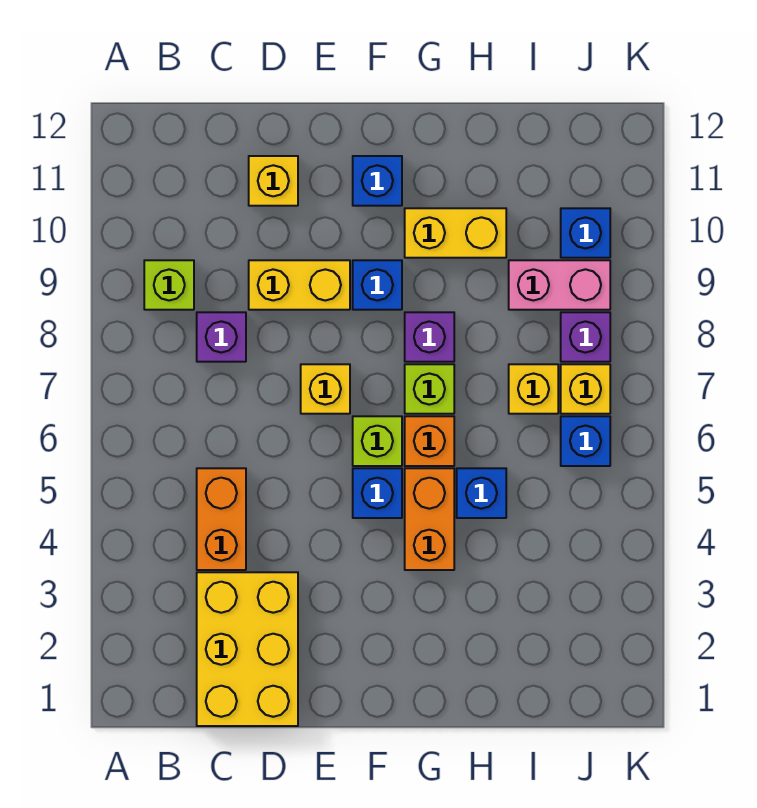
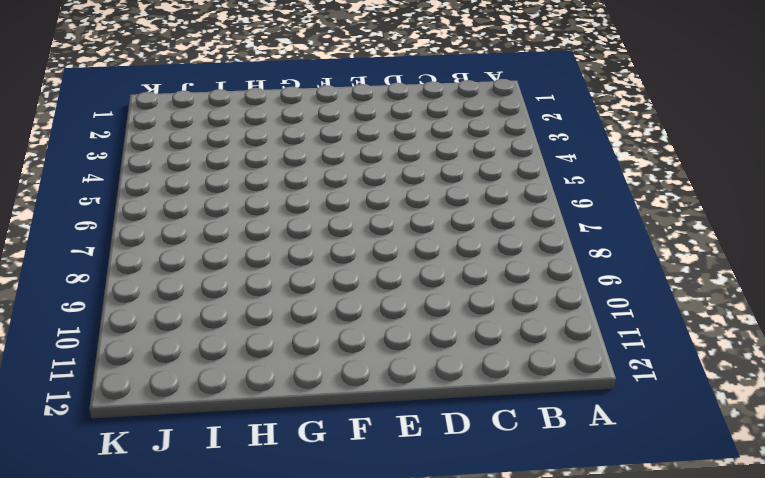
none -> lime brick B9 level 1
none -> yellow brick C1:D3 level 1
none -> orange brick C4:C5 level 1

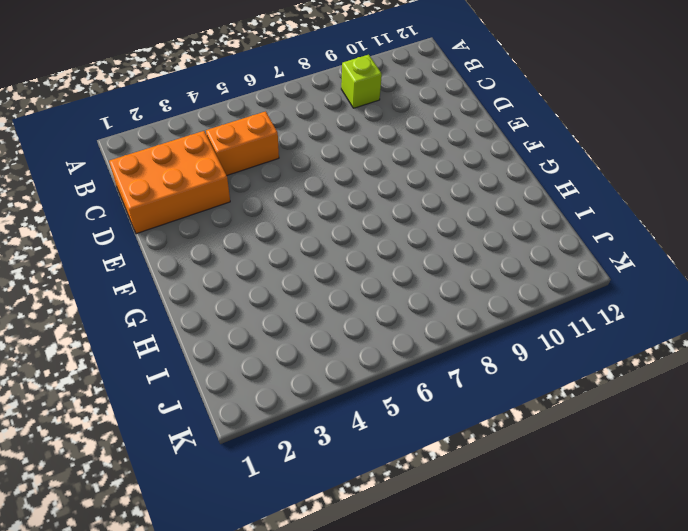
orange brick C1:D3 level 1 -> yellow brick C1:D3 level 1
none -> purple brick C8 level 1
none -> yellow brick D9:E9 level 1
none -> yellow brick D11 level 1

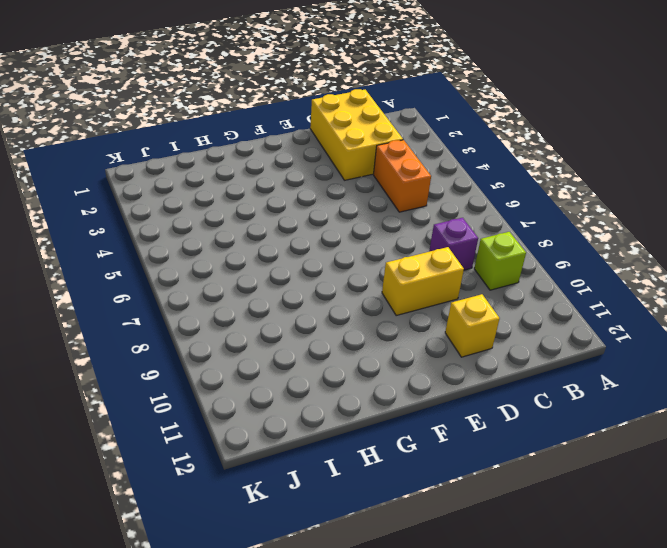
none -> yellow brick E7 level 1
none -> blue brick F5 level 1
none -> lime brick F6 level 1

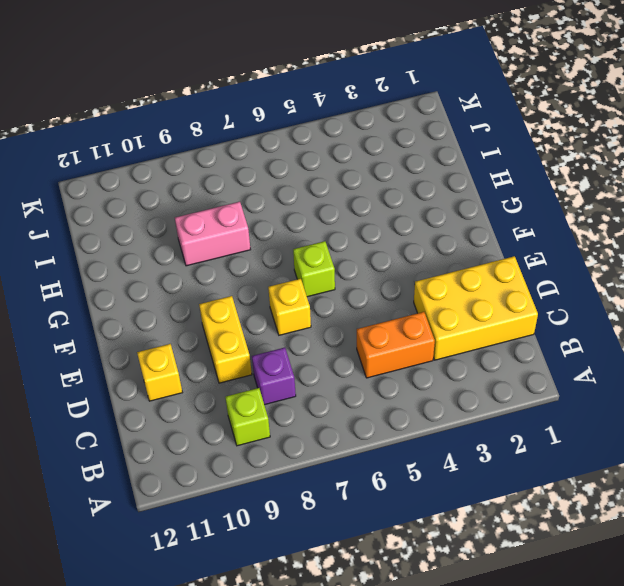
pink brick H8:H9 level 1 -> pink brick I9:J9 level 1
none -> blue brick F5 level 1
none -> blue brick F9 level 1
none -> blue brick F11 level 1

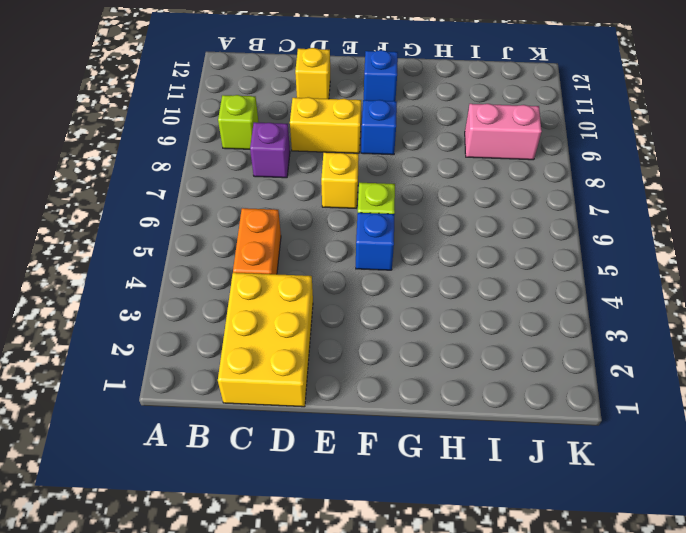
none -> orange brick G4:G5 level 1
none -> orange brick G6 level 1
none -> lime brick G7 level 1

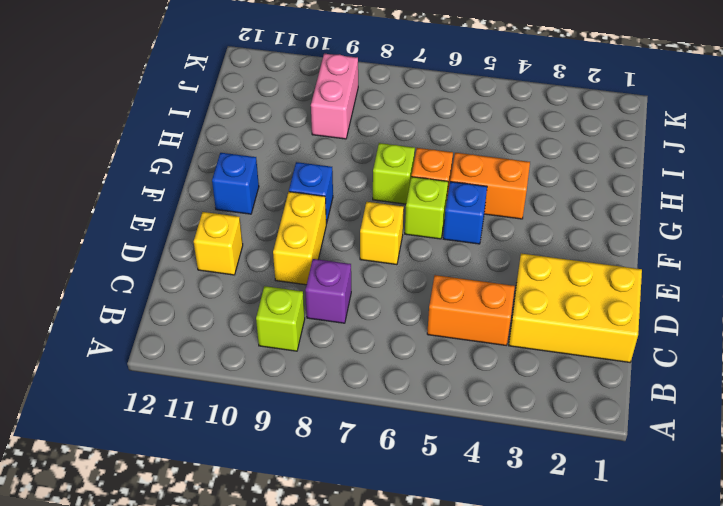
none -> purple brick G8 level 1
none -> yellow brick G10:H10 level 1
none -> blue brick H5 level 1

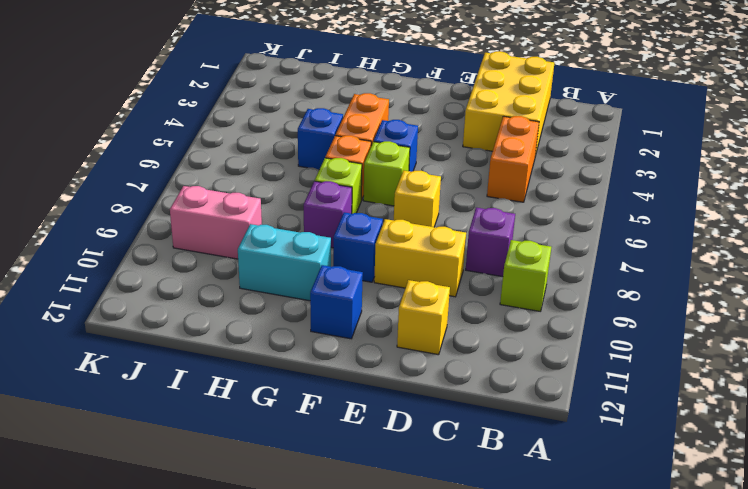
cyan brick G10:H10 level 1 -> yellow brick G10:H10 level 1
none -> yellow brick I7 level 1
none -> blue brick J6 level 1
none -> yellow brick J7 level 1

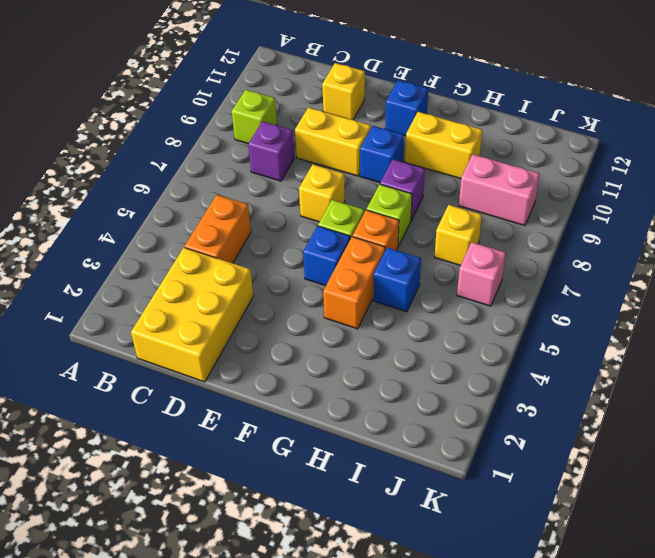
pink brick J6 level 1 -> blue brick J6 level 1
none -> yellow brick J7 level 1
none -> purple brick J8 level 1
none -> blue brick J10 level 1

